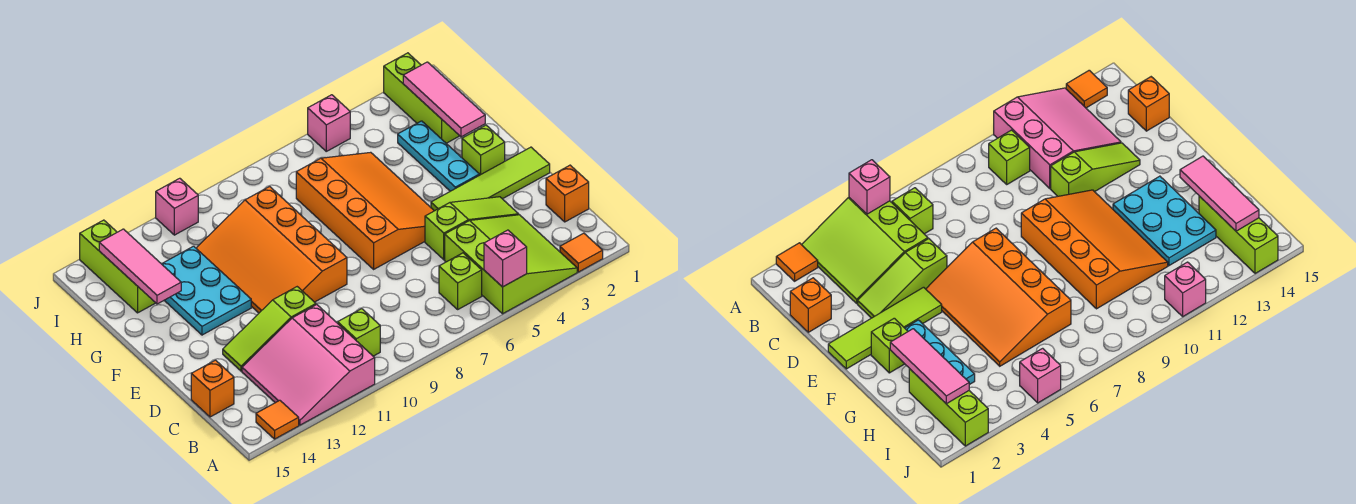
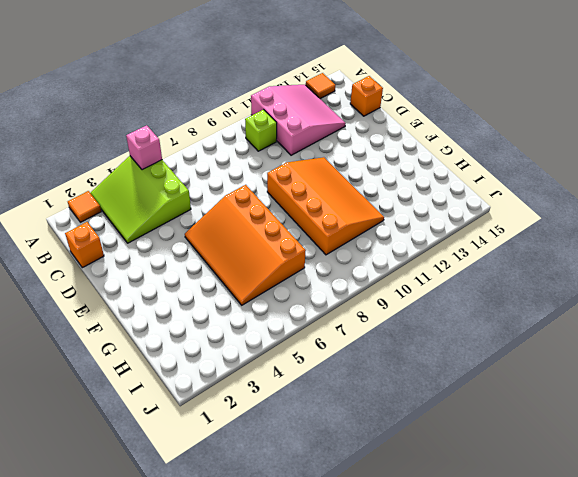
none -> lime brick B6 level 1
none -> lime slope D3:D5 level 1 top 5
none -> lime slope D11:D13 level 1 top 11

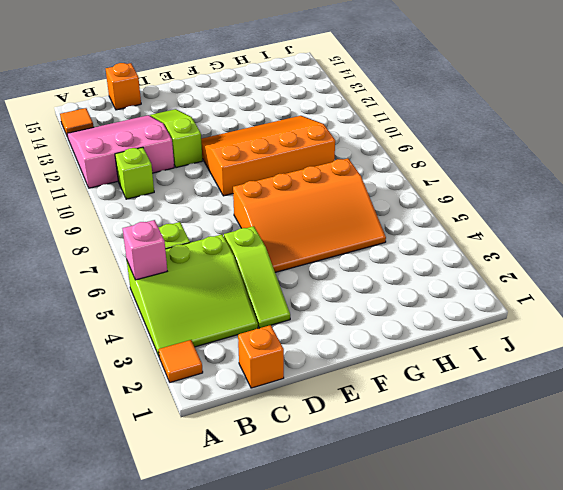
none -> lime tile E1:E4 level 1
none -> lime brick F2 level 1
none -> cyan plate F3:H3 level 1

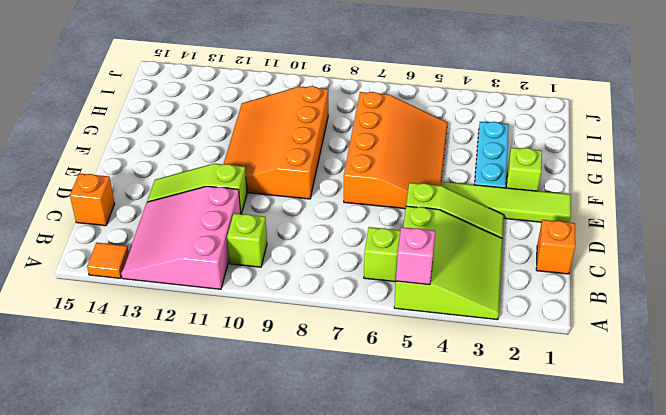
none -> orange tile A2 level 1
none -> cyan plate F12:H13 level 1
none -> lime brick H2:J2 level 1

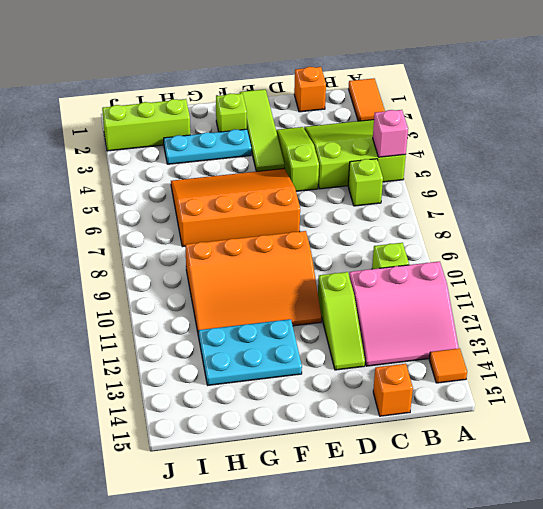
orange tile A1:A2 level 1 -> orange tile A2 level 1
none -> lime brick H14:J14 level 1
none -> pink brick J5 level 1
none -> pink brick J11 level 1

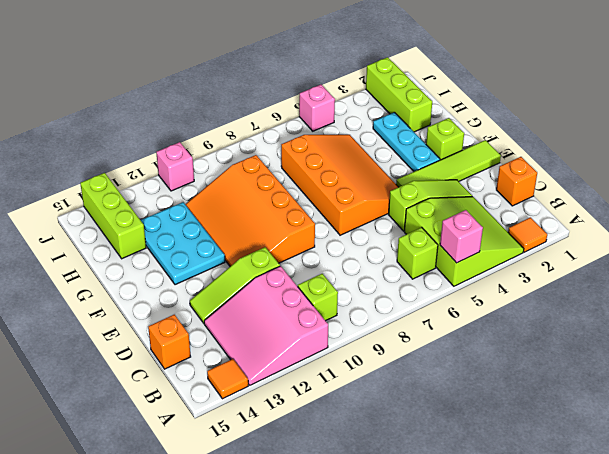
none -> pink tile G2:I2 level 2
none -> pink tile G14:I14 level 2

